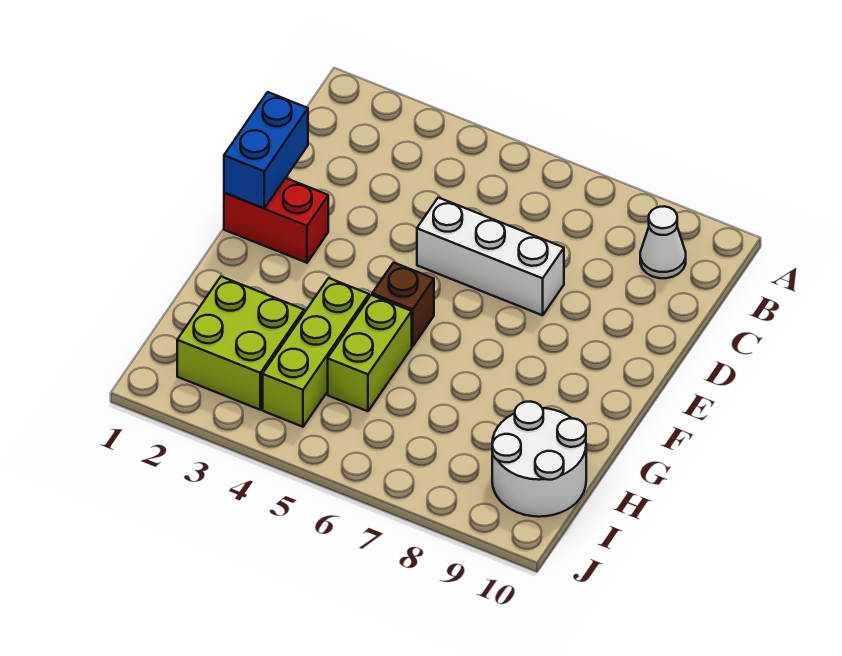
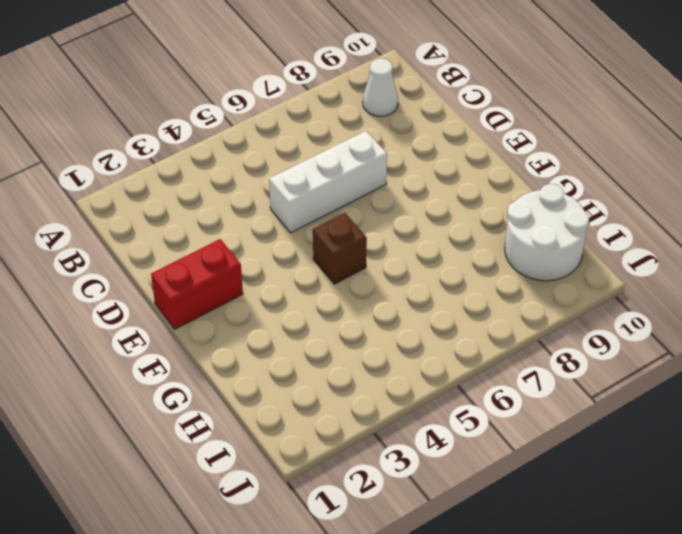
none -> lime brick G4:I4 level 1
none -> lime brick G5:H5 level 1

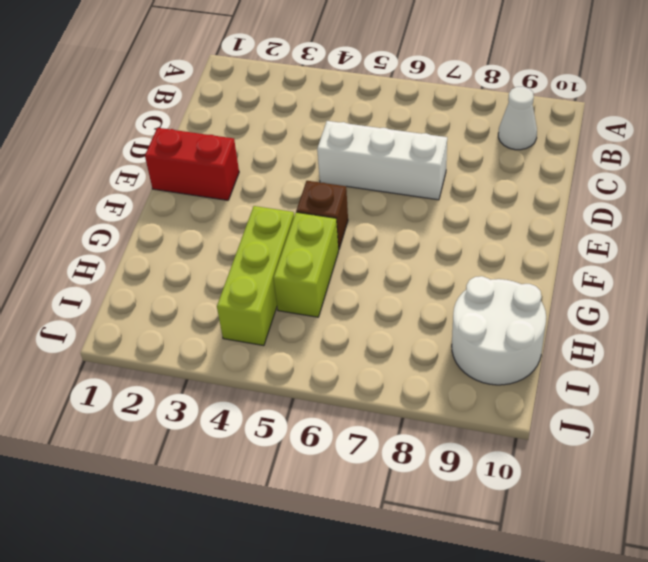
none -> lime brick H2:I3 level 1
none -> blue brick D1:E1 level 2

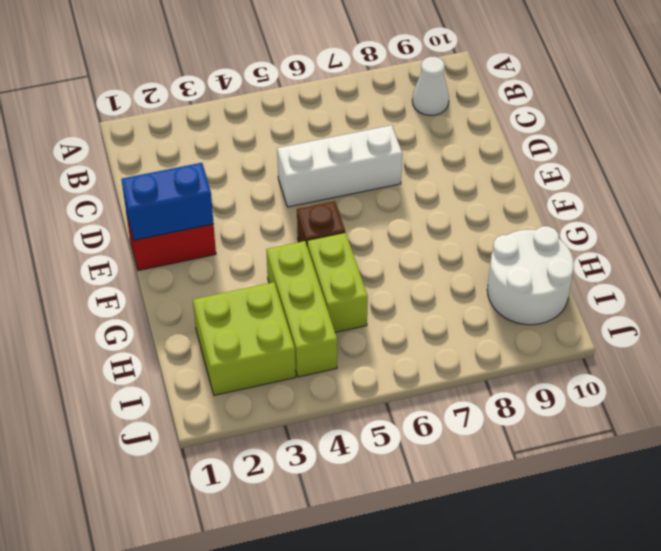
blue brick E1:E2 level 2 -> blue brick D1:E1 level 2

